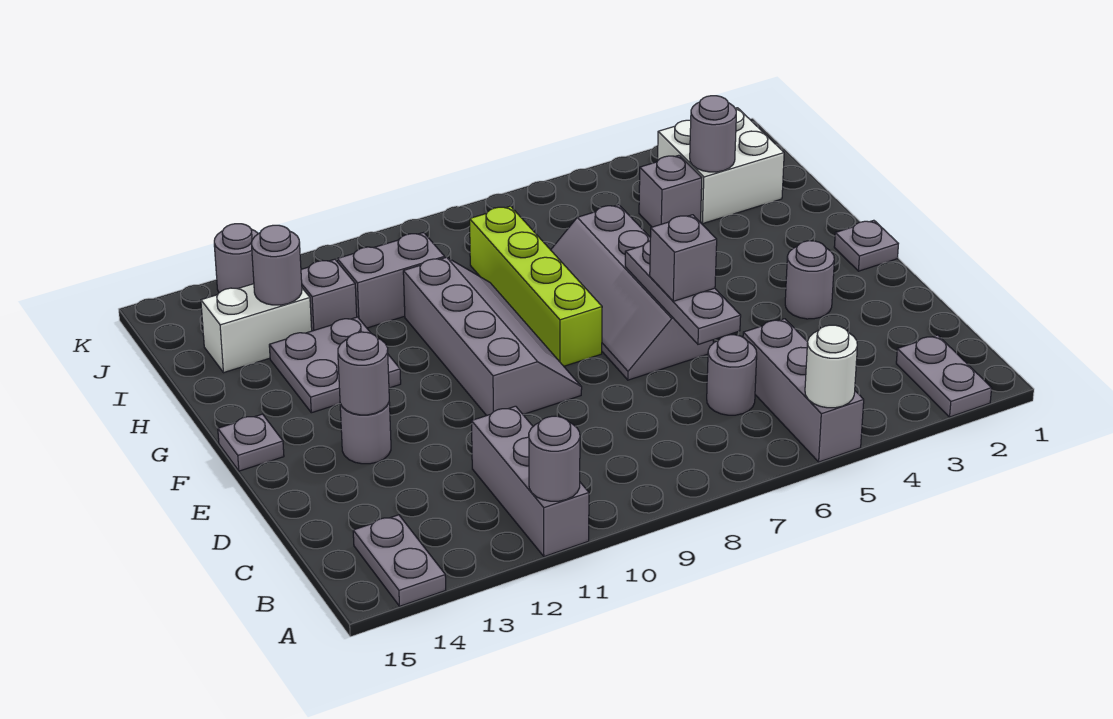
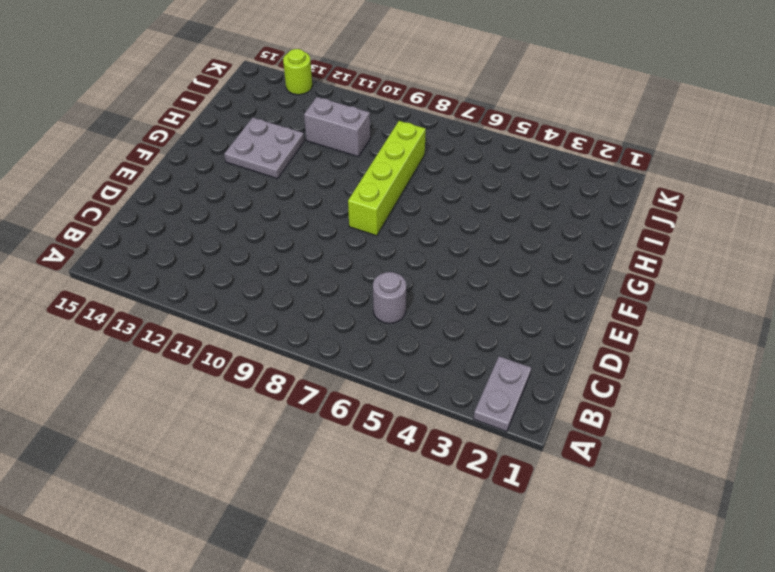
lime round brick K13 level 1 -> grey round brick K13 level 1
none -> grey brick A5:C5 level 1
none -> grey brick A11:C11 level 1
none -> grey plate A14:B14 level 1

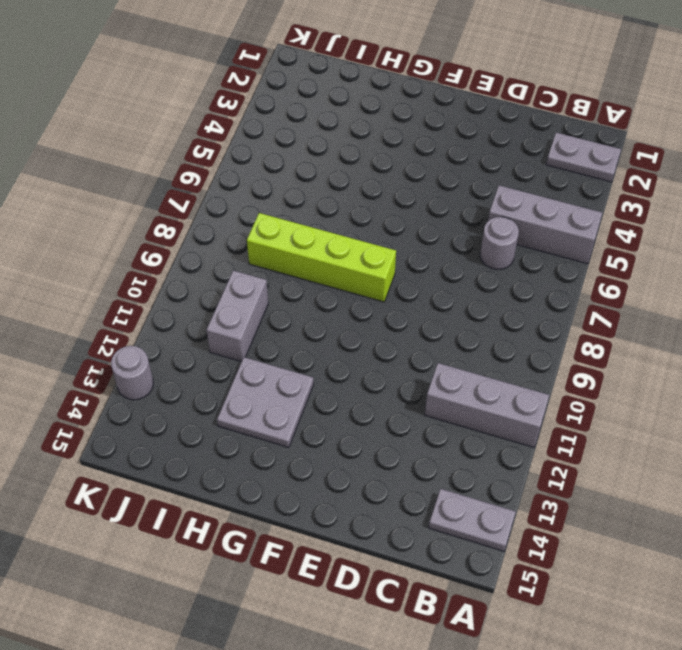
none -> grey round brick E3 level 1
none -> grey slope E6:H7 level 1 top 6
none -> grey slope E9:H10 level 1 top 10

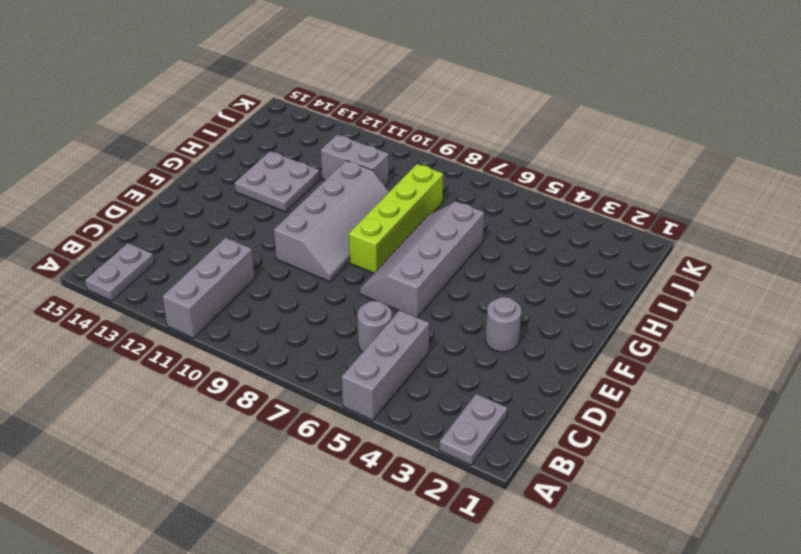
none -> grey round brick E13 level 1
none -> grey plate F1 level 1
none -> grey plate F15 level 1

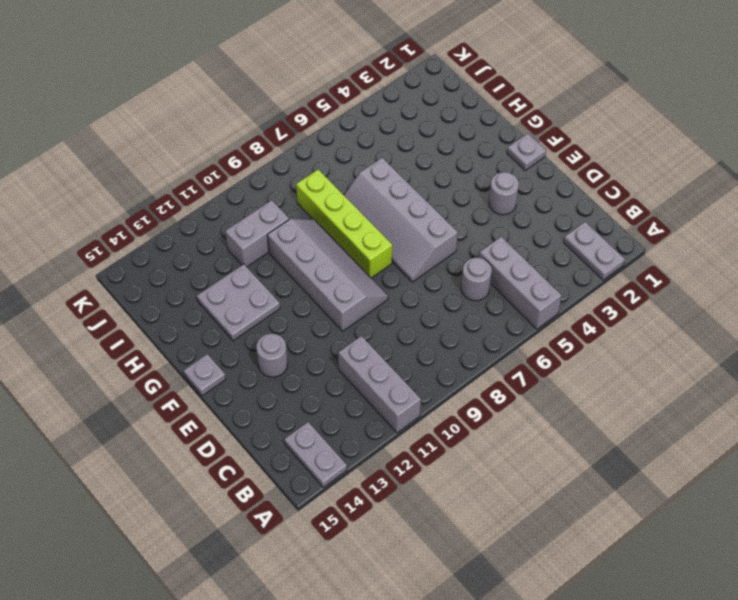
none -> white brick I2:J3 level 1
none -> grey brick I4 level 1
none -> grey brick I12 level 1

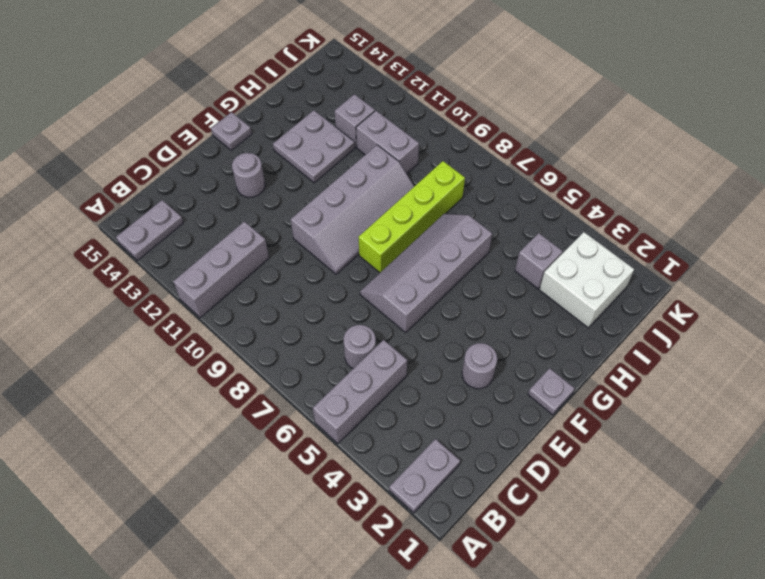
none -> white brick I13:I14 level 1
none -> grey round brick K13 level 1
none -> white round brick A5 level 2

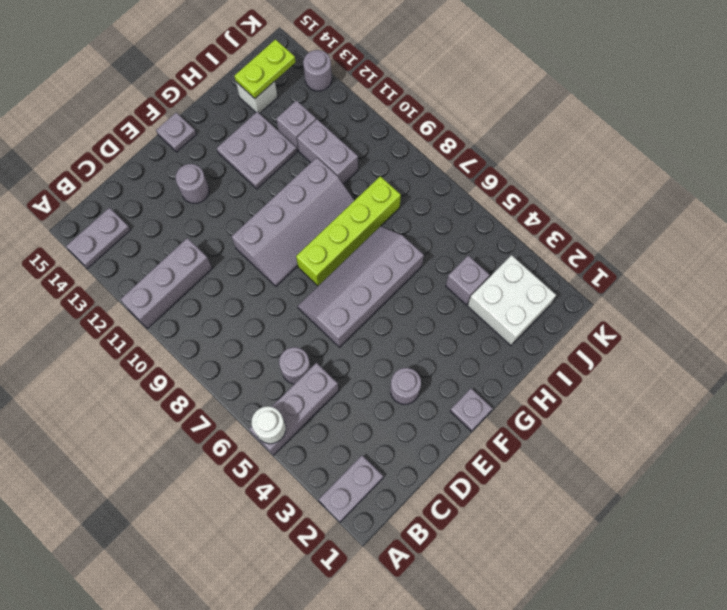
white brick I14 level 1 -> white brick I13:I14 level 1
lime plate I14:J14 level 2 -> none
none -> grey round brick A11 level 2
none -> grey plate D6:F6 level 2
none -> grey round brick E13 level 2

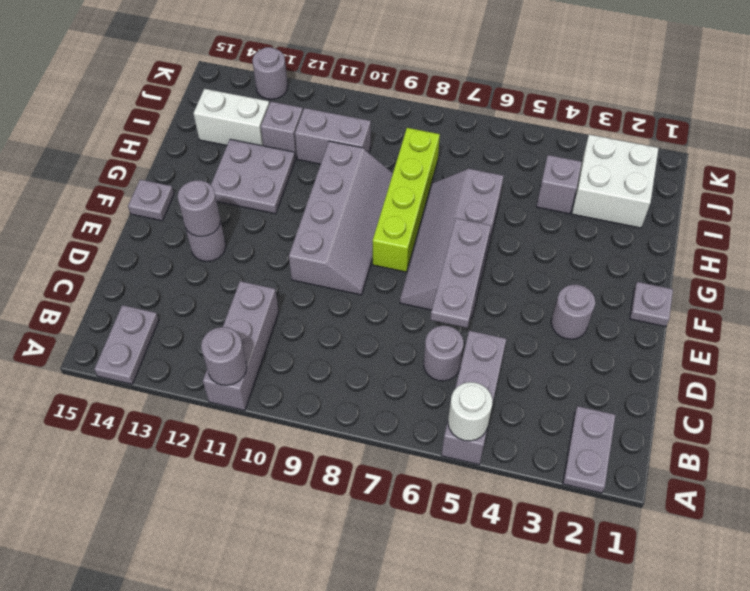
none -> grey round brick I3 level 2
none -> grey round brick I13 level 2
none -> grey brick E6 level 3

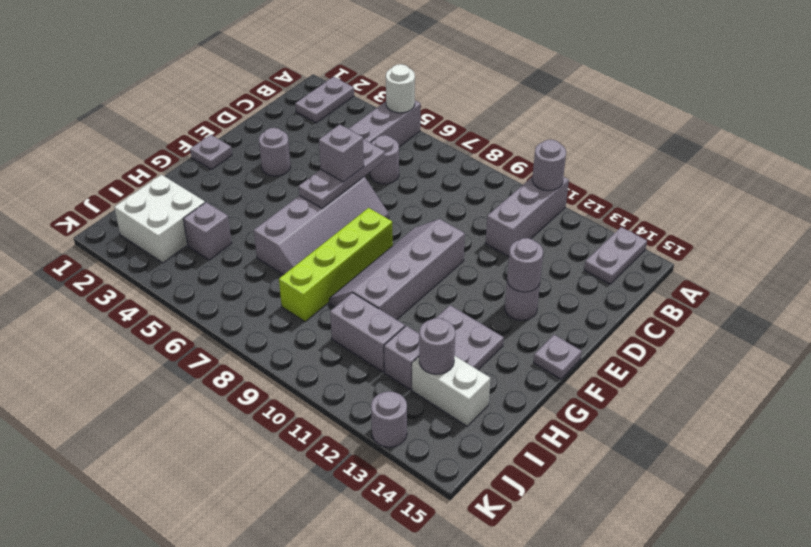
none -> grey round brick I3 level 2

